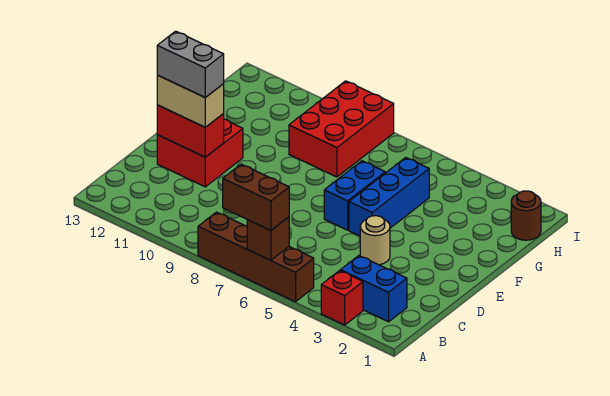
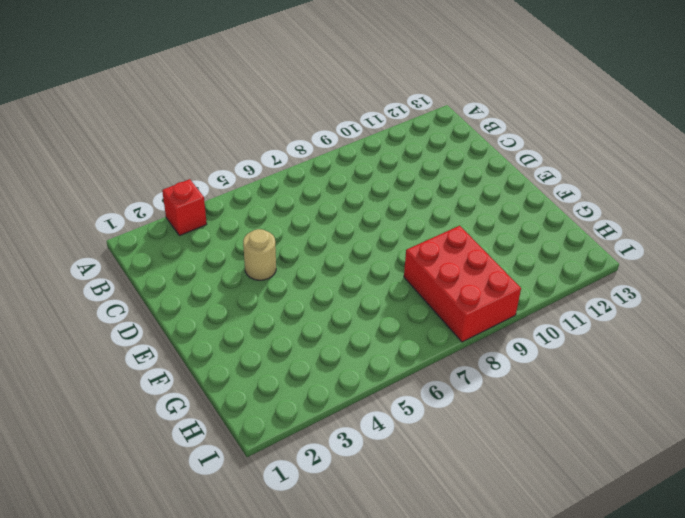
none -> brown brick A5:A8 level 1
none -> blue brick B2:B3 level 1
none -> red brick D11:E12 level 1

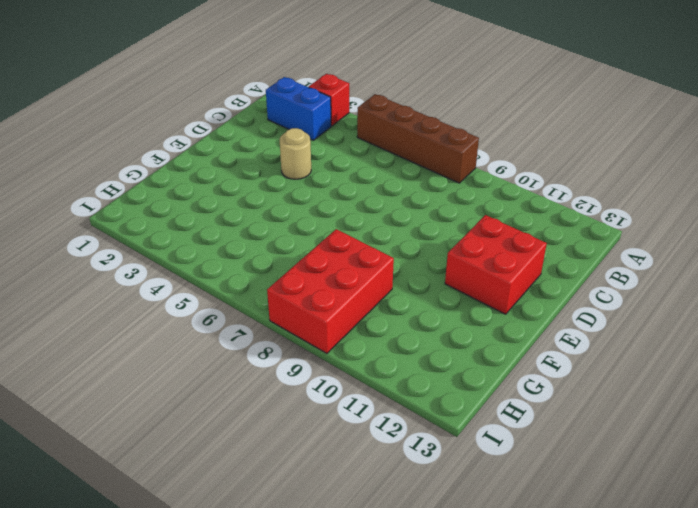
none -> blue brick E5:G5 level 1
none -> blue brick E6:F6 level 1
none -> brown round brick H1 level 1

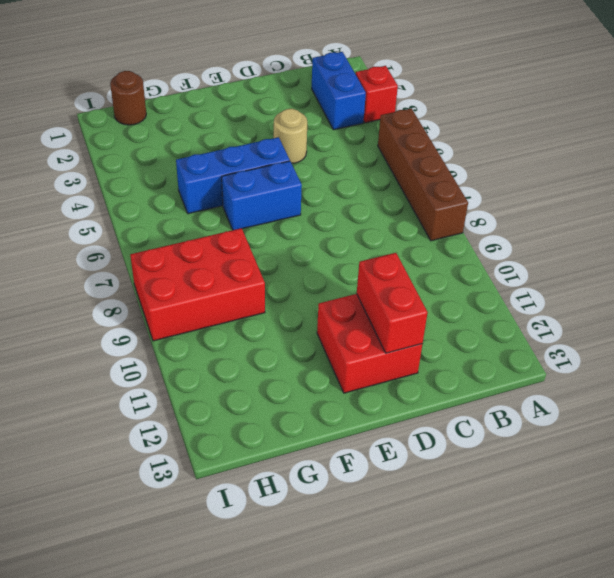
none -> brown brick A6 level 2
none -> brown brick A6:A7 level 3
none -> tan brick D11:D12 level 3

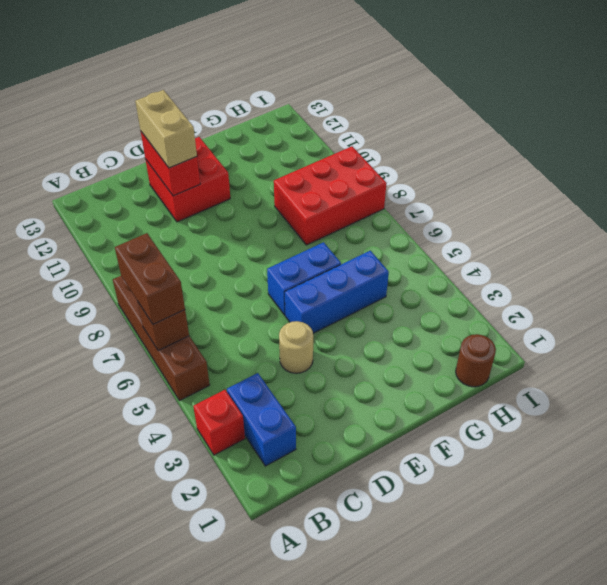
none -> grey brick D11:D12 level 4

